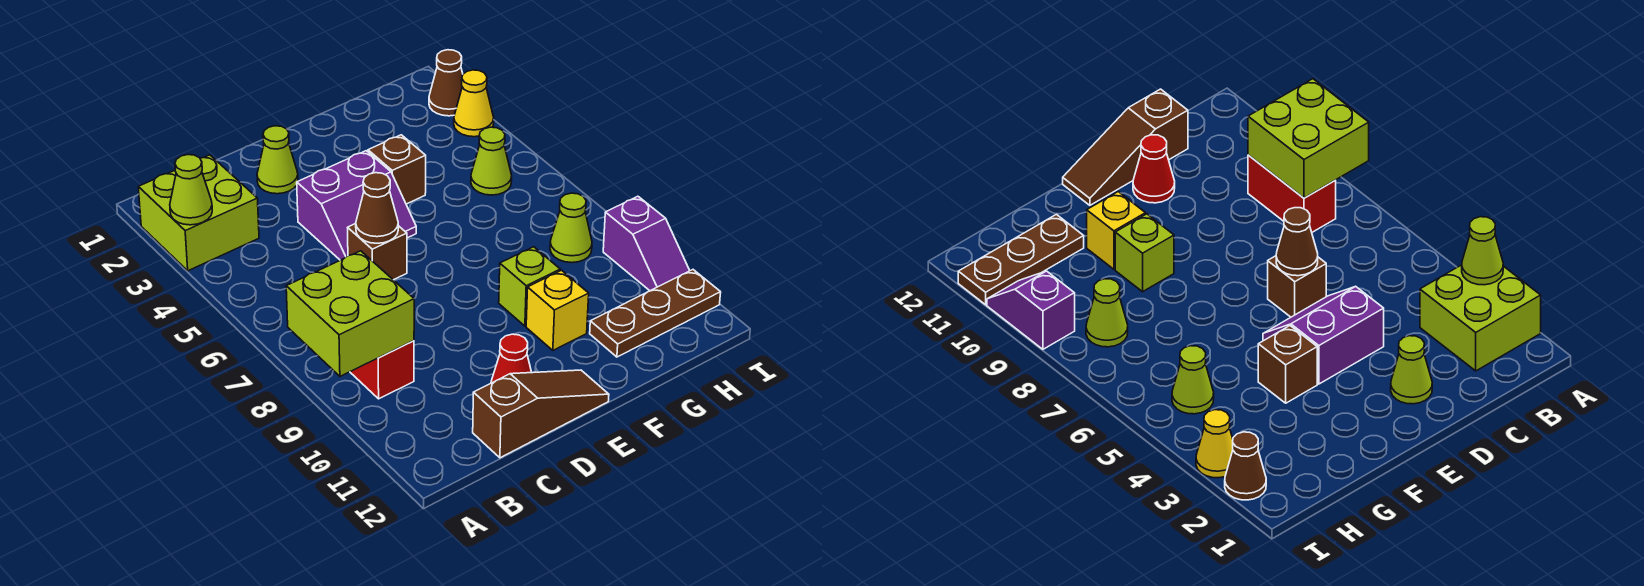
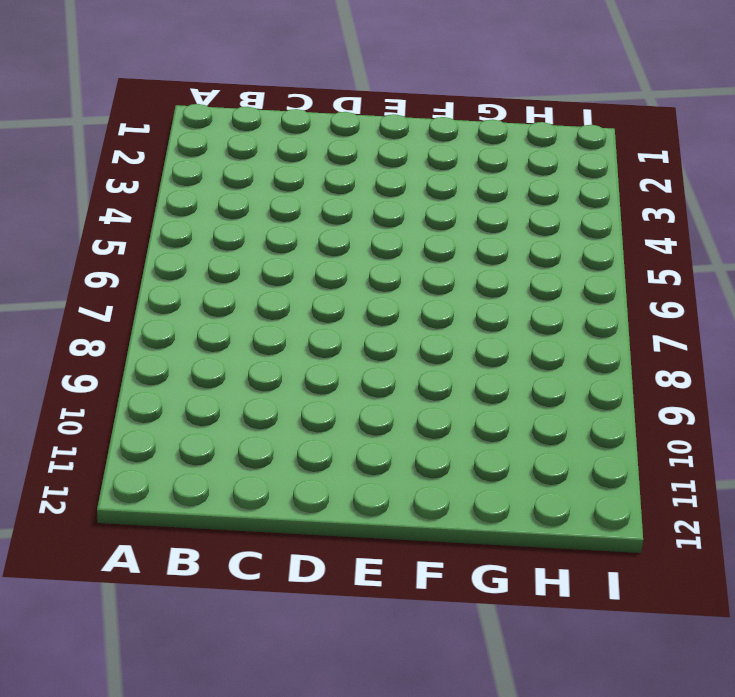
none -> lime brick A2:B3 level 1
none -> red brick B8:B9 level 1
none -> brown slope C12:E12 level 1 top C

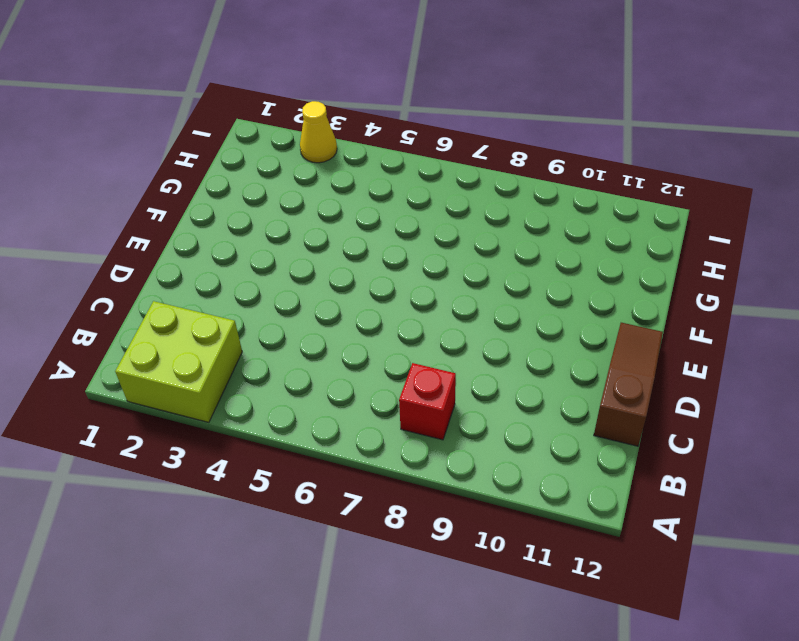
red brick B8 level 1 -> red brick B8:B9 level 1
none -> lime cone D2 level 1
none -> purple slope D4:E5 level 1 top 4
none -> brown brick D6 level 1

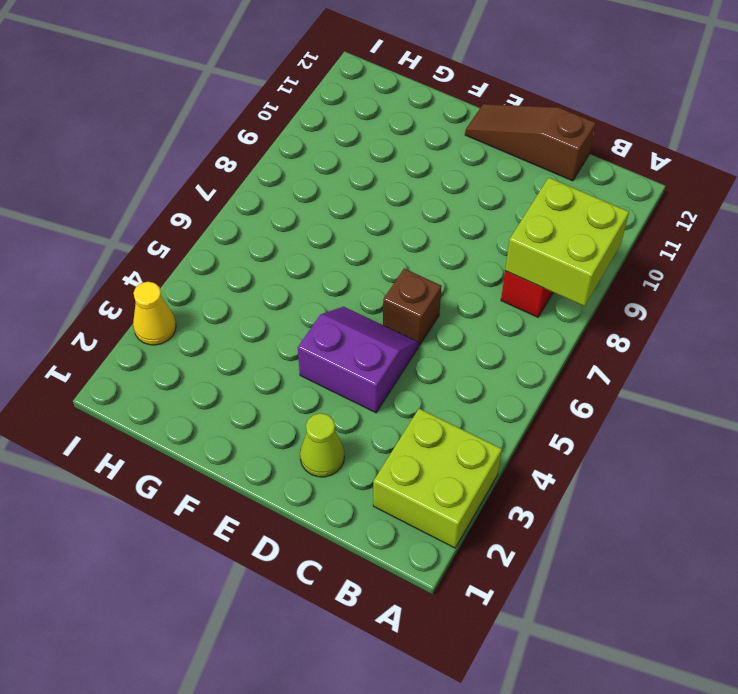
none -> red cone D11 level 1
none -> brown brick F4 level 1
none -> lime brick F9 level 1

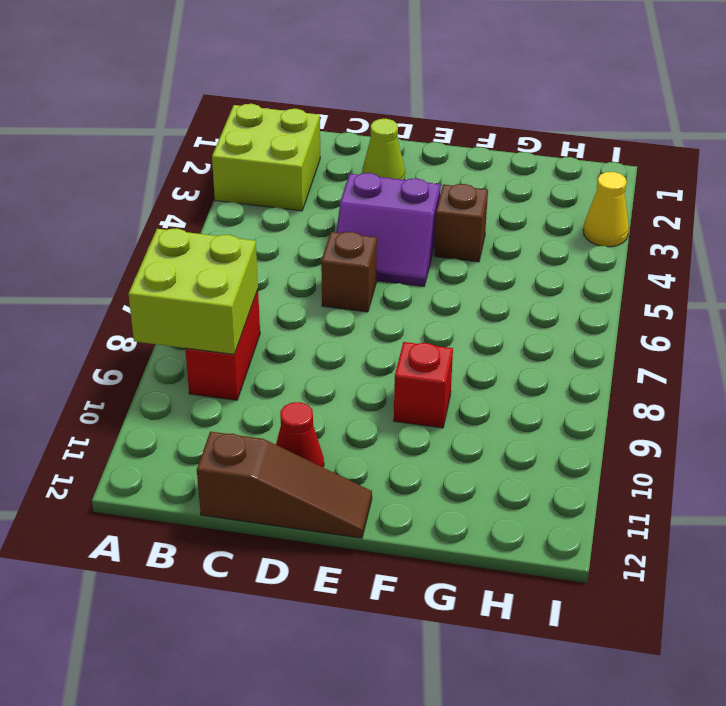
red brick F9 level 1 -> lime brick F9 level 1
none -> yellow brick F10 level 1
none -> brown plate G11:I11 level 1
none -> lime cone H5 level 1

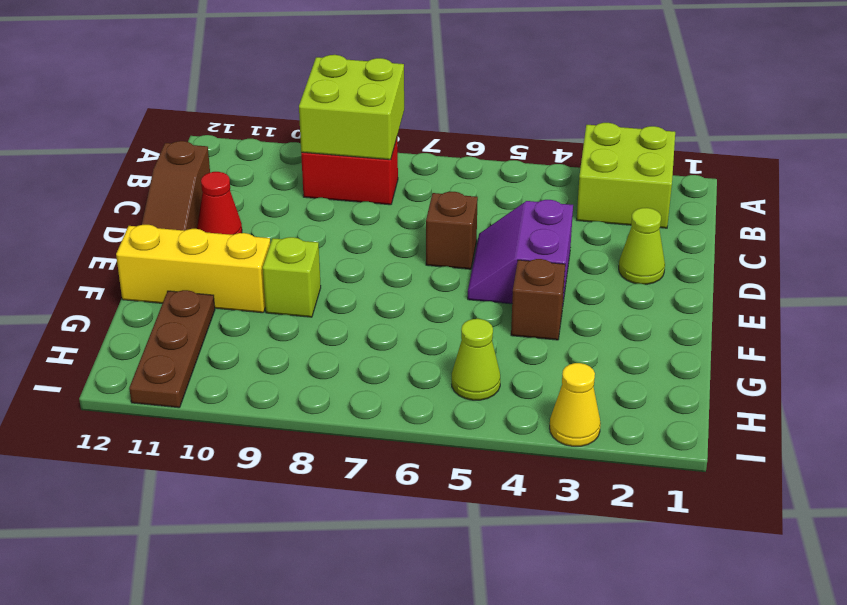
yellow brick F10:F12 level 1 -> yellow brick F10 level 1
none -> lime cone H8 level 1
none -> brown cone I2 level 1
none -> purple slope I9:I10 level 1 top 9

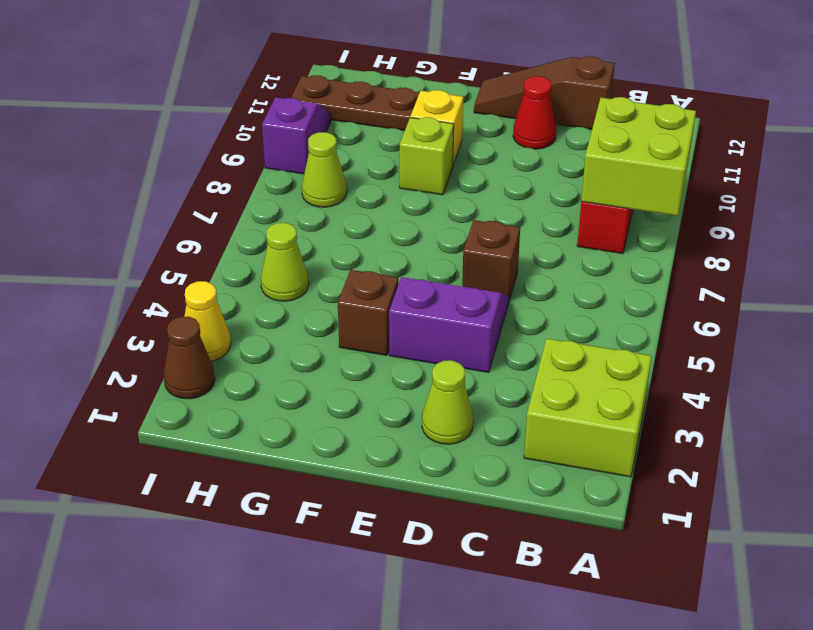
none -> lime cone A3 level 2
none -> brown cone D6 level 2

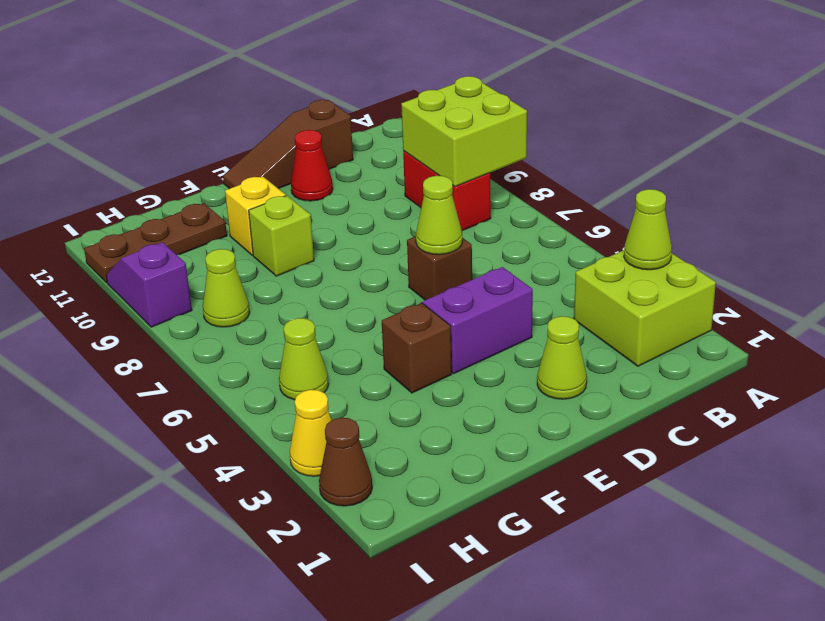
lime cone D6 level 2 -> brown cone D6 level 2

